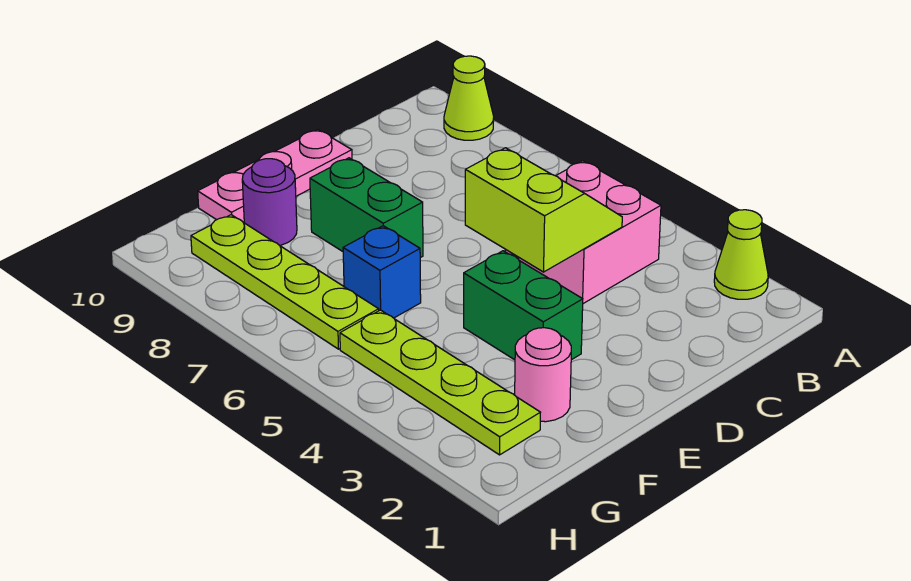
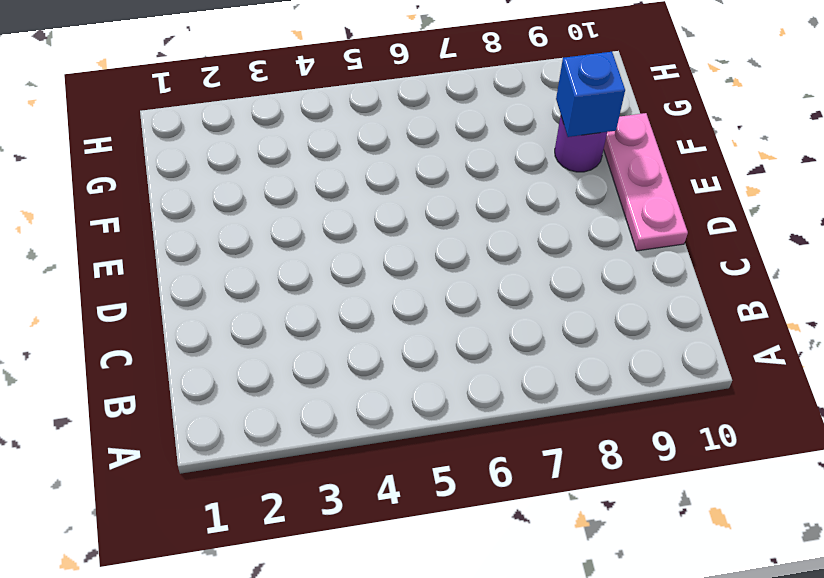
blue brick F9 level 2 -> blue brick F6 level 1
none -> lime cone A2 level 1
none -> lime cone A9 level 1
none -> pink brick B4:C5 level 1

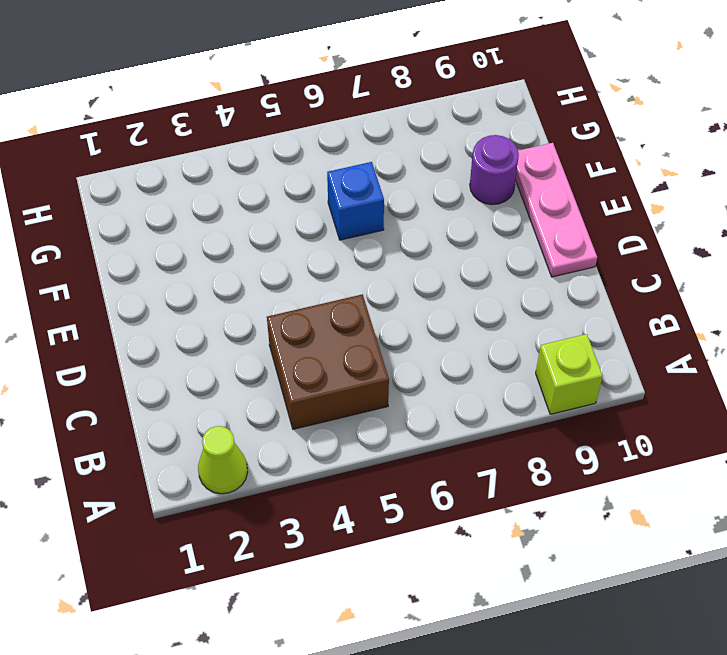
lime brick A9 level 1 -> lime cone A9 level 1
brown brick B4:C5 level 1 -> pink brick B4:C5 level 1
none -> green brick E3:E4 level 1
none -> green brick E7:E8 level 1
none -> pink round brick F2 level 1

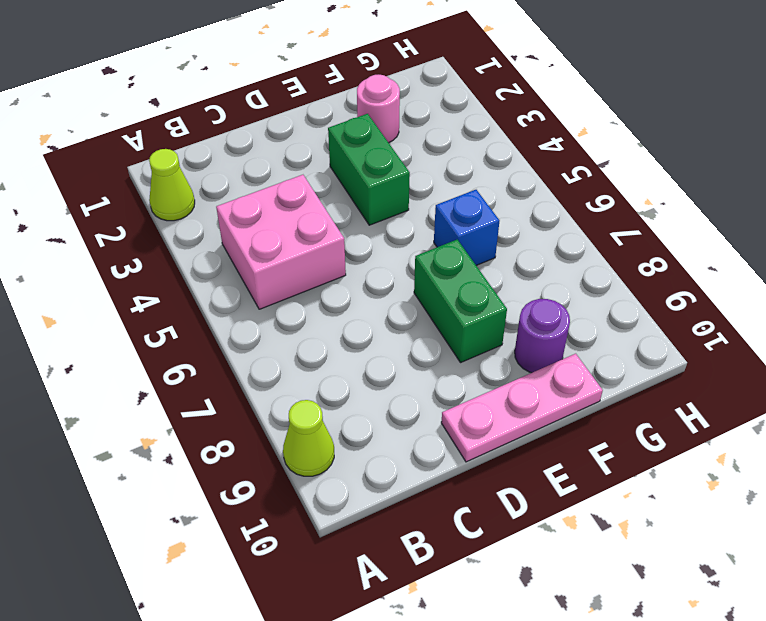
none -> lime plate G2:G5 level 1
none -> lime plate G6:G9 level 1
none -> lime slope C4:D5 level 2 top D

